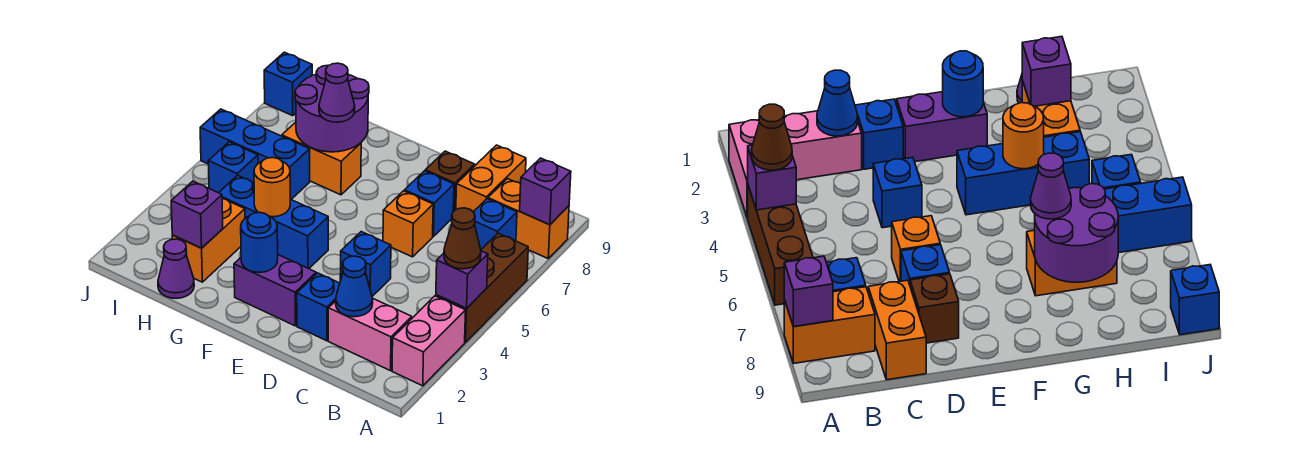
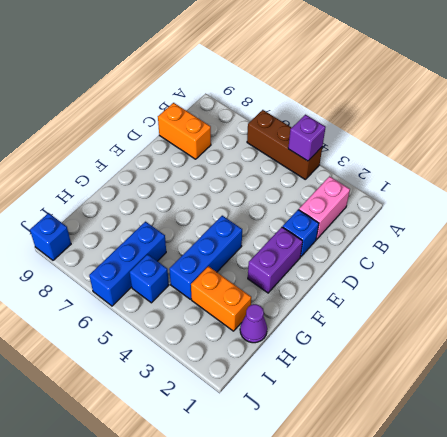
none -> pink brick A2:A3 level 1
none -> orange brick A8:B8 level 1
none -> blue brick B7 level 1

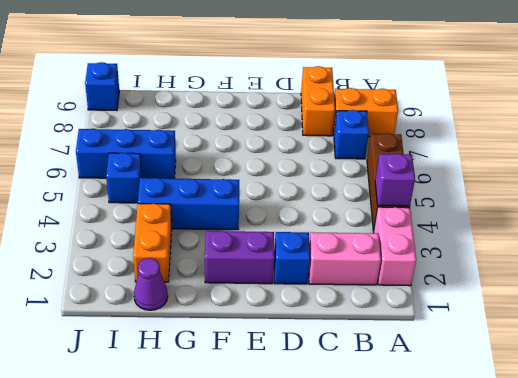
none -> blue brick D4 level 1
none -> orange brick D6 level 1
none -> blue brick D7 level 1

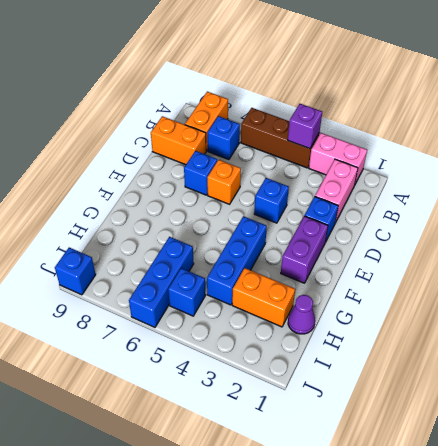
none -> brown brick D8 level 1
none -> orange brick G7:H7 level 1
none -> purple brick A8 level 2

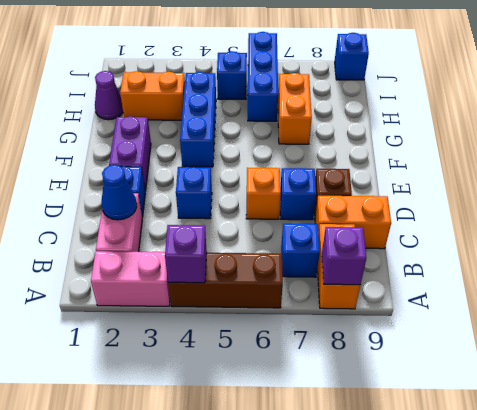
none -> blue round brick F2 level 2
none -> orange round brick G4 level 2
none -> purple round brick G7:H8 level 2

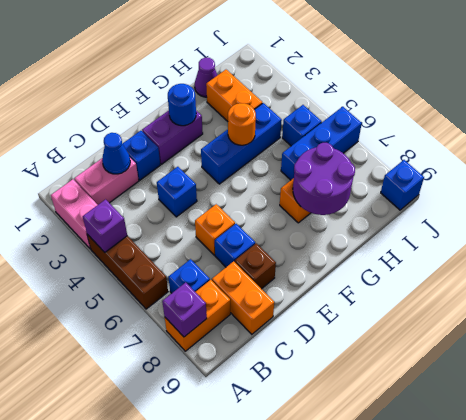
none -> purple brick H2 level 2
none -> brown cone A4 level 3
none -> purple cone G7 level 3

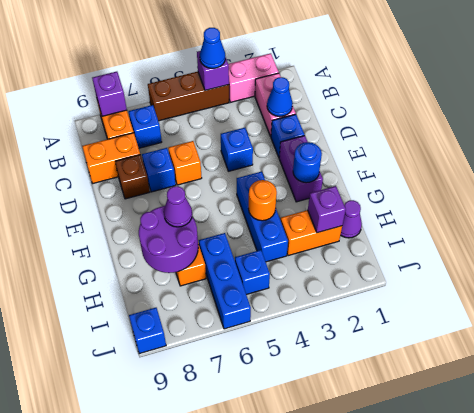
blue cone A4 level 3 -> brown cone A4 level 3

